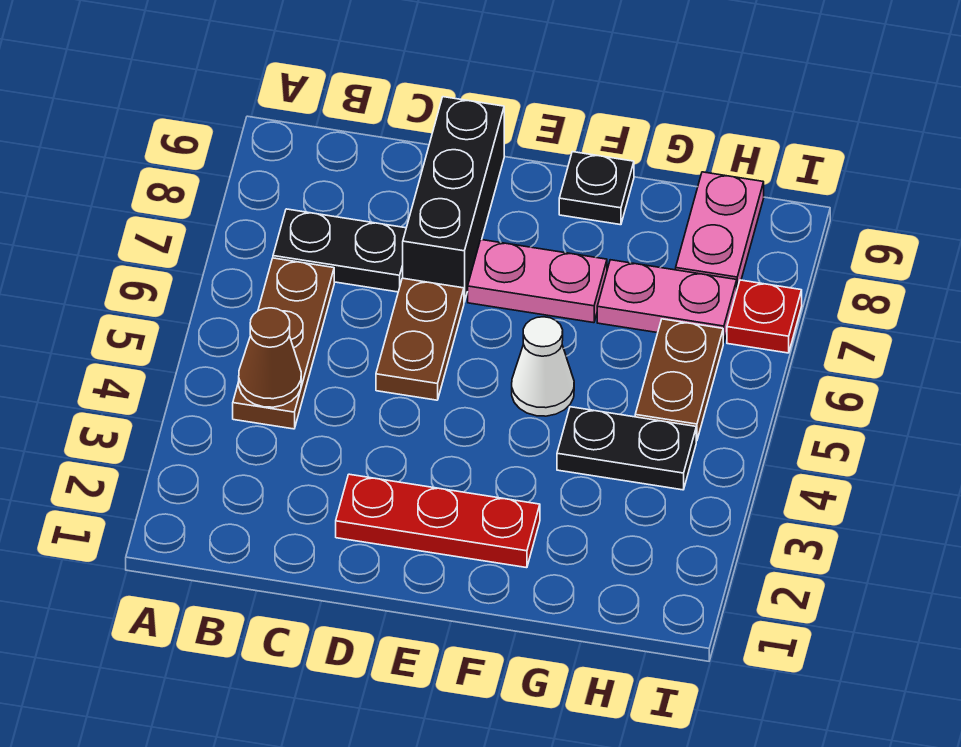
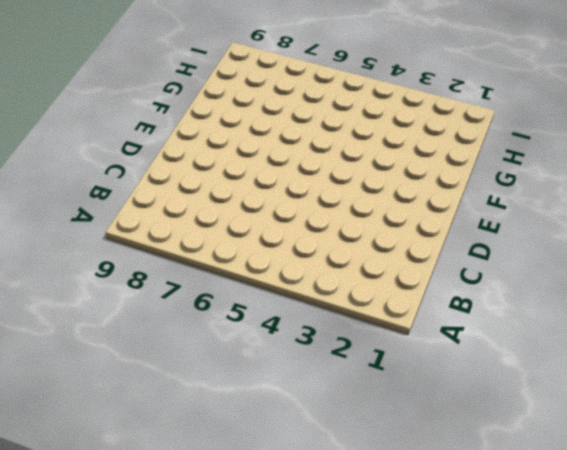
none -> brown plate B4:B6 level 1
none -> black plate B7:C7 level 1
none -> red plate D2:F2 level 1

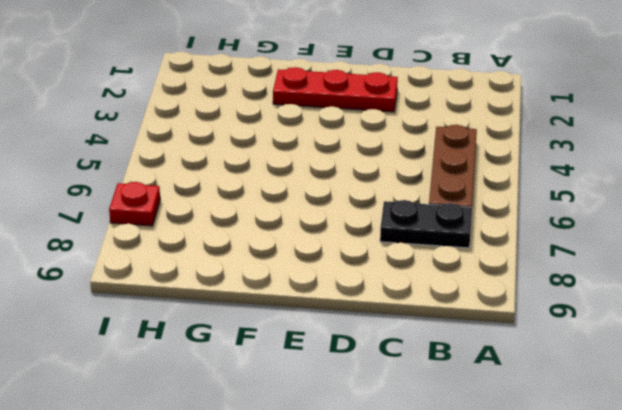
none -> brown plate D5:D6 level 1
none -> black brick D7:D9 level 1
none -> pink plate E7:F7 level 1

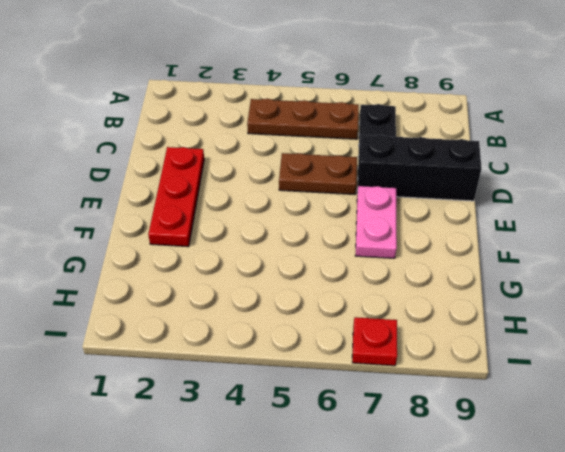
none -> white cone F5 level 1
none -> black plate F9 level 1
none -> black plate G4:H4 level 1

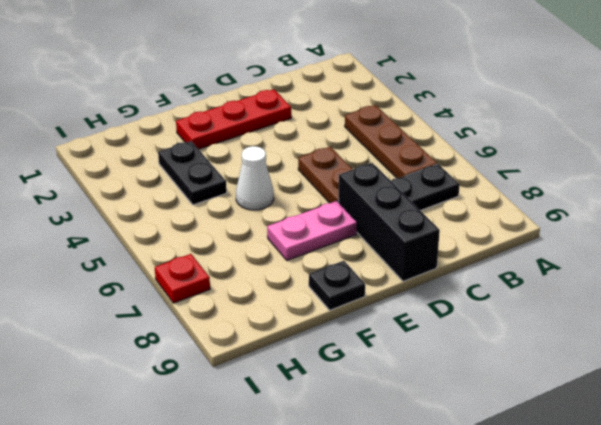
black plate G3:G4 level 1 -> black plate G4:H4 level 1
none -> pink plate G7:H7 level 1
none -> brown plate H5:H6 level 1
none -> pink plate H8:H9 level 1

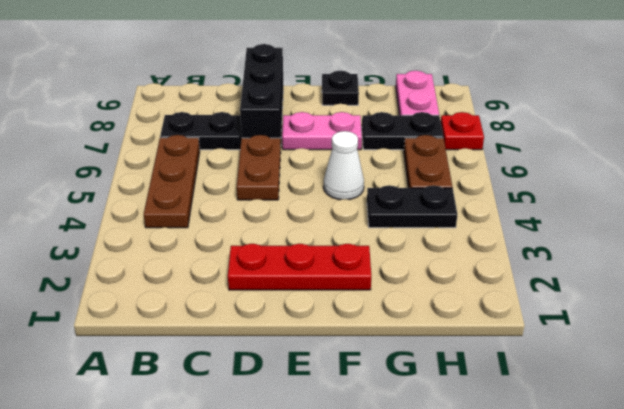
black plate G7:H7 level 1 -> pink plate G7:H7 level 1
none -> brown cone B4 level 2

